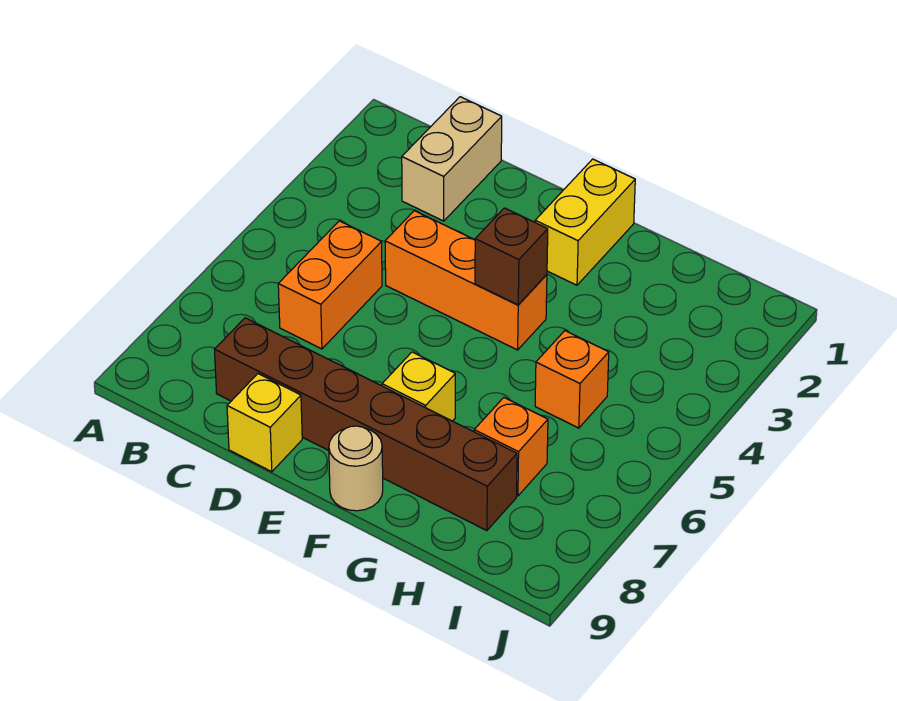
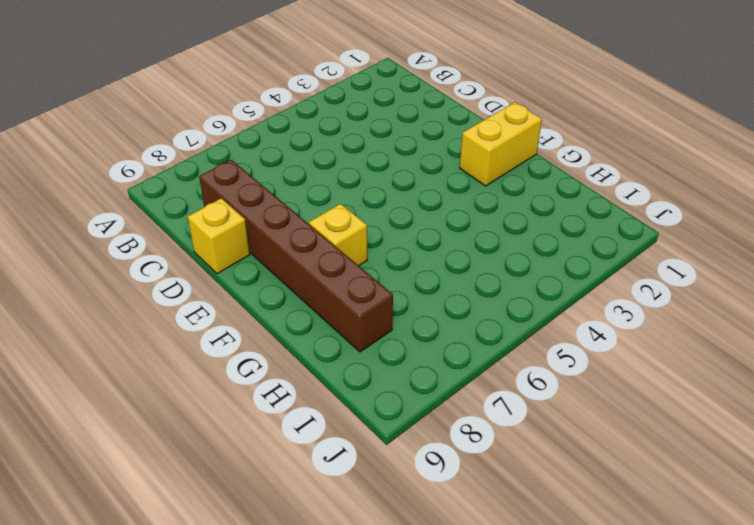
none -> tan brick C1:C2 level 1
none -> orange brick C5:C6 level 1

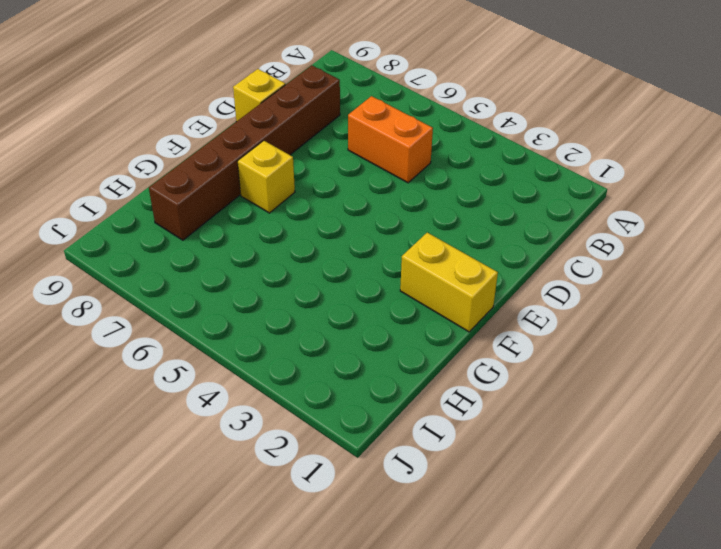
none -> tan brick C1:C2 level 1
none -> orange brick D4:F4 level 1

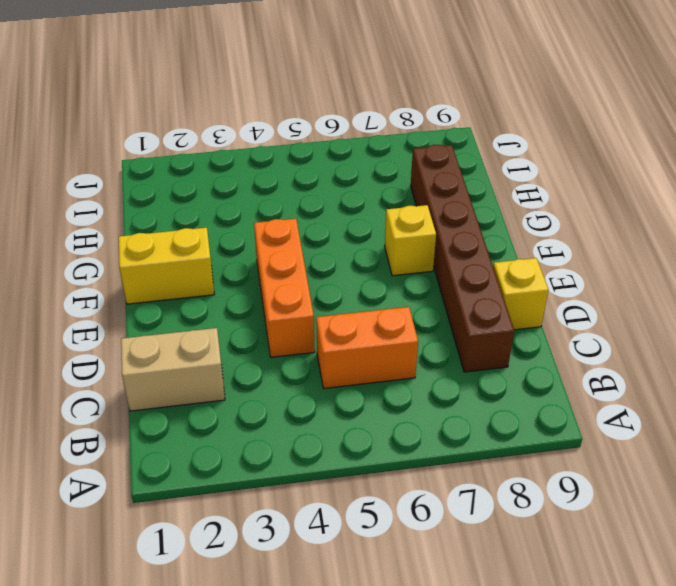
none -> tan round brick F9 level 1
none -> orange brick H5 level 1

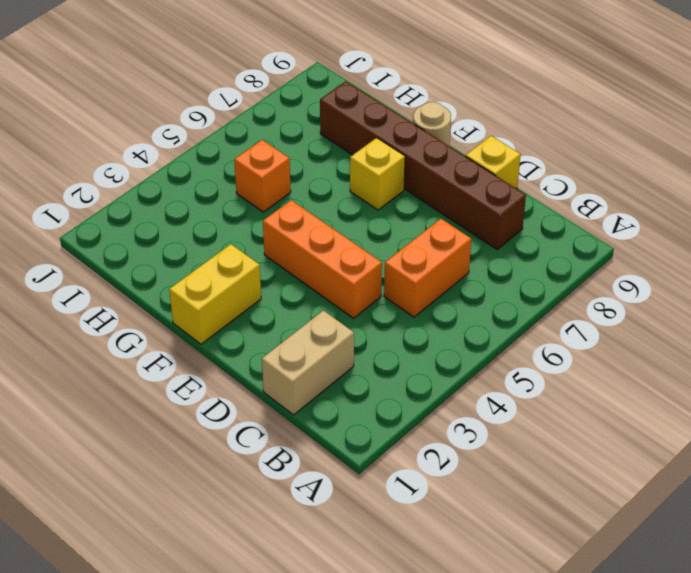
none -> orange brick H7 level 1
none -> brown brick F4 level 2

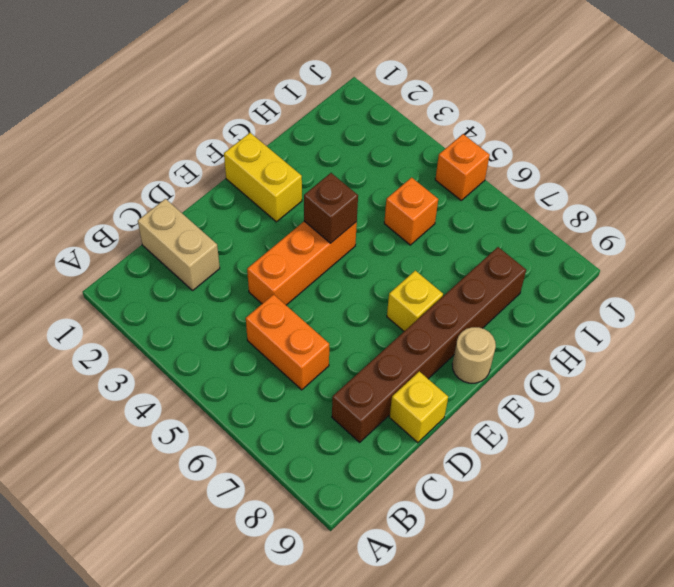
orange brick J5 level 1 -> orange brick H7 level 1

